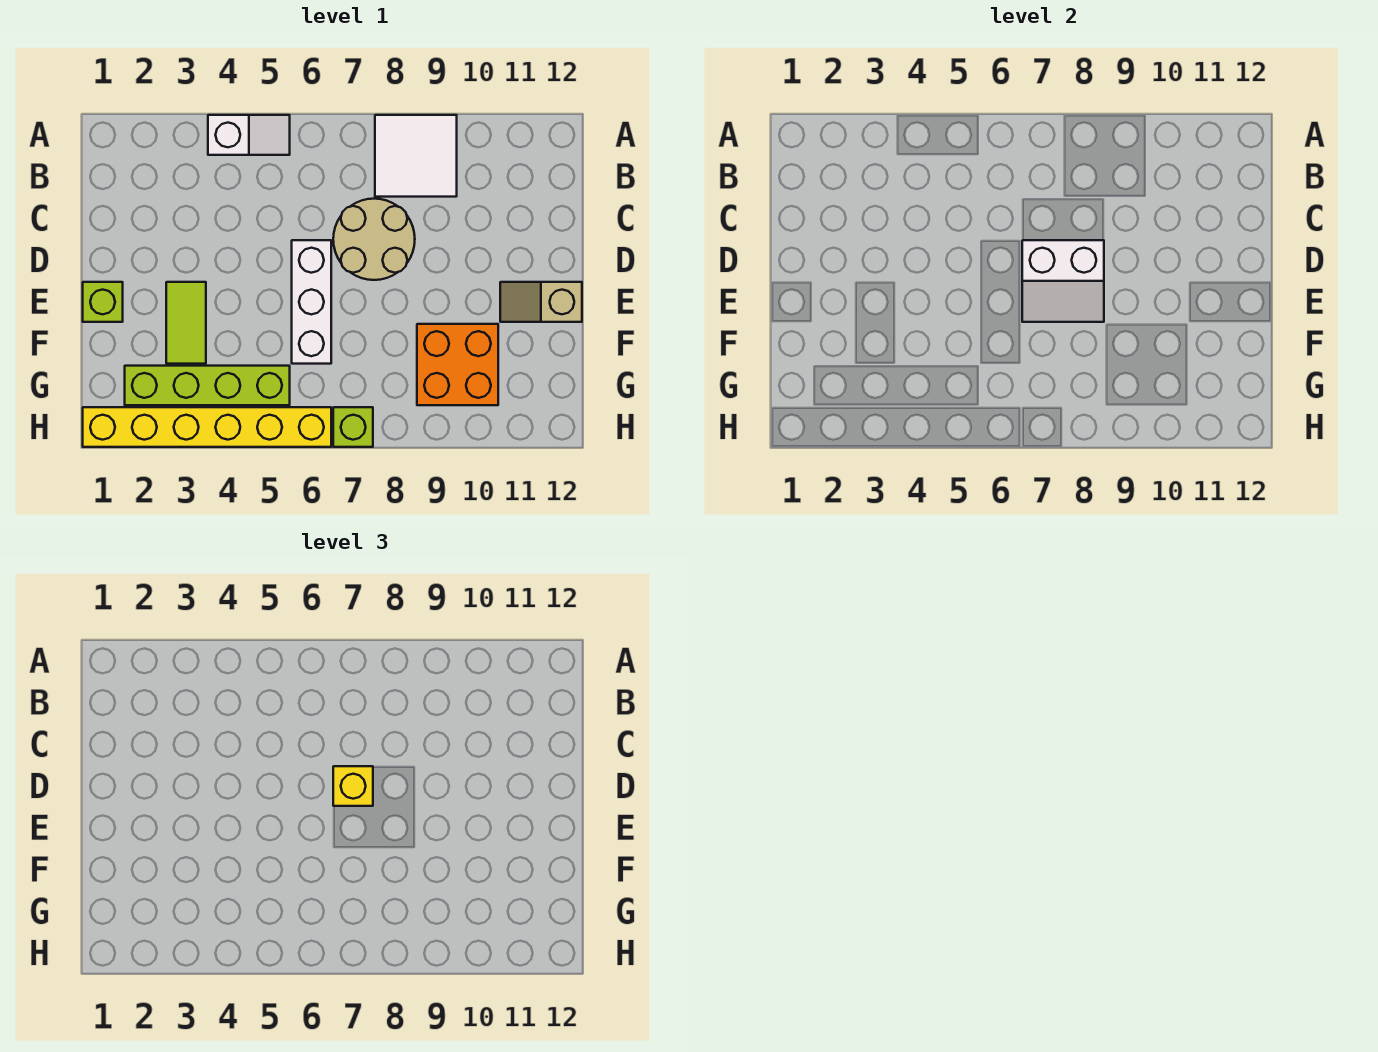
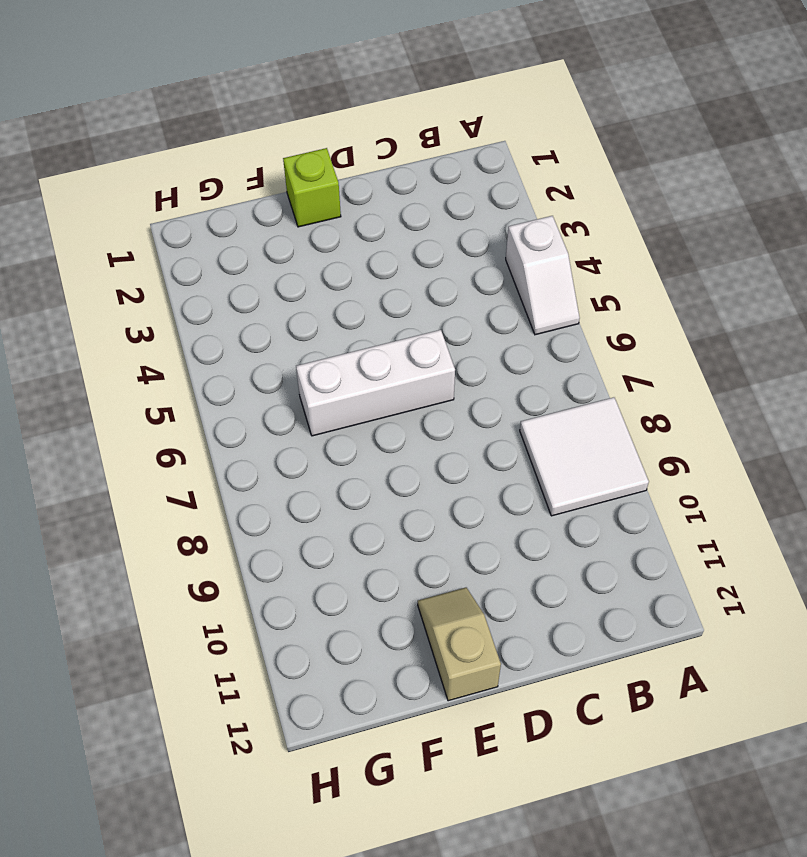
none -> tan round brick C7:D8 level 1
none -> lime tile E3:F3 level 1
none -> orange brick F9:G10 level 1

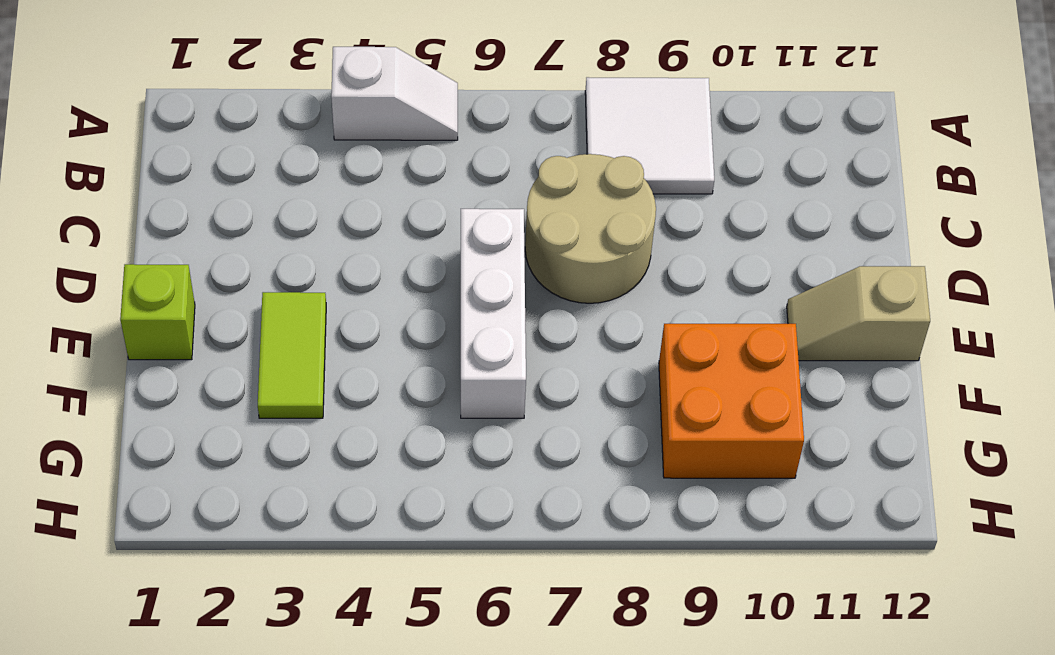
none -> lime brick G2:G5 level 1
none -> yellow brick H1:H6 level 1
none -> lime brick H7 level 1

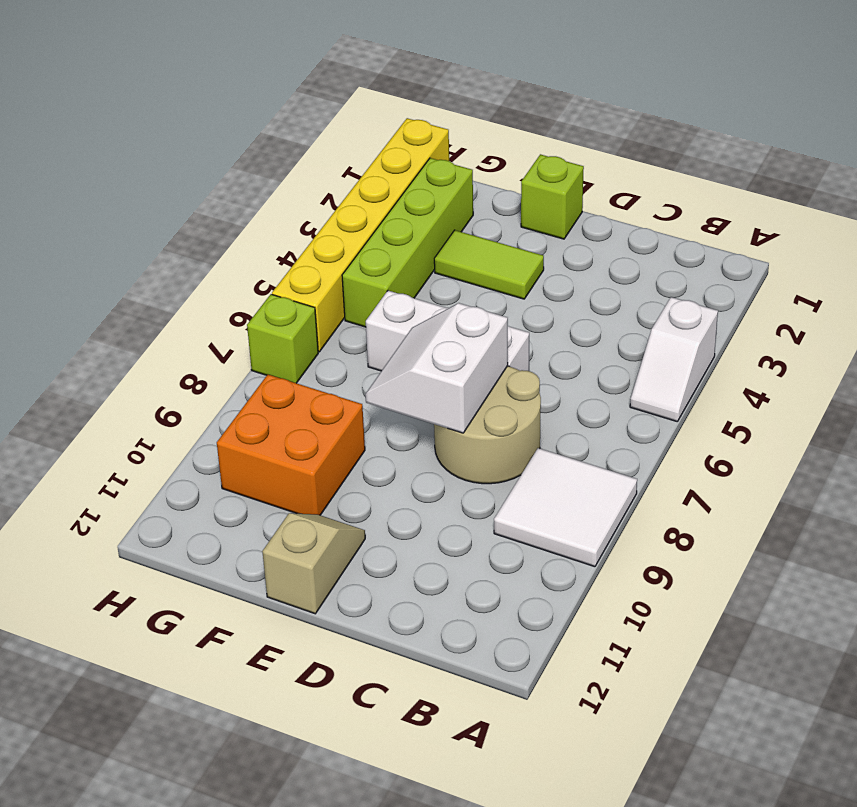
none -> yellow brick D7 level 3

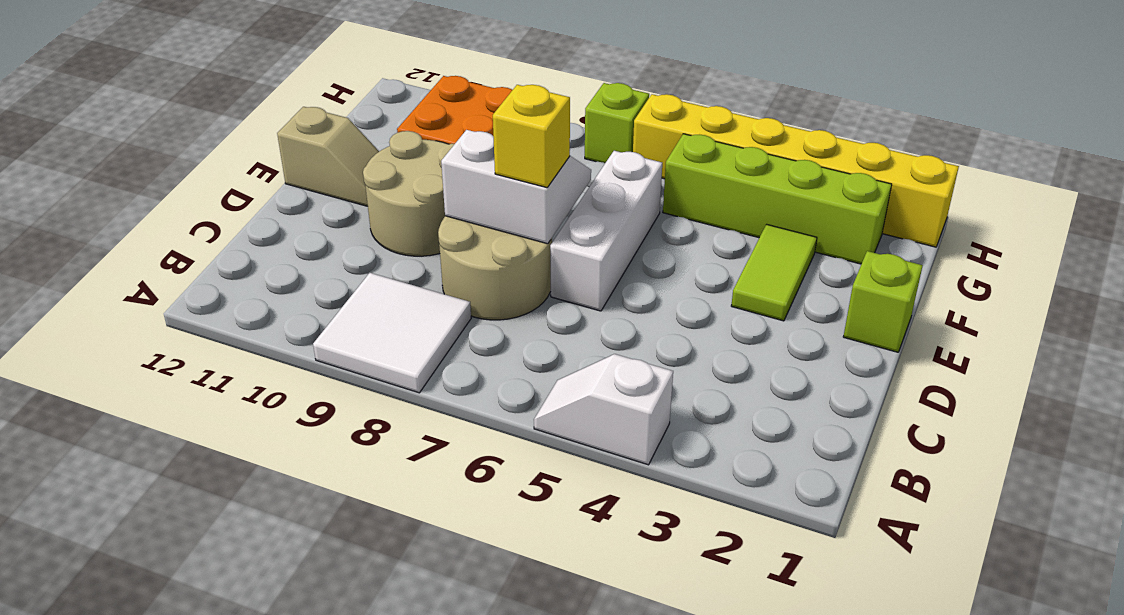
tan round brick D9:E10 level 1 -> none

